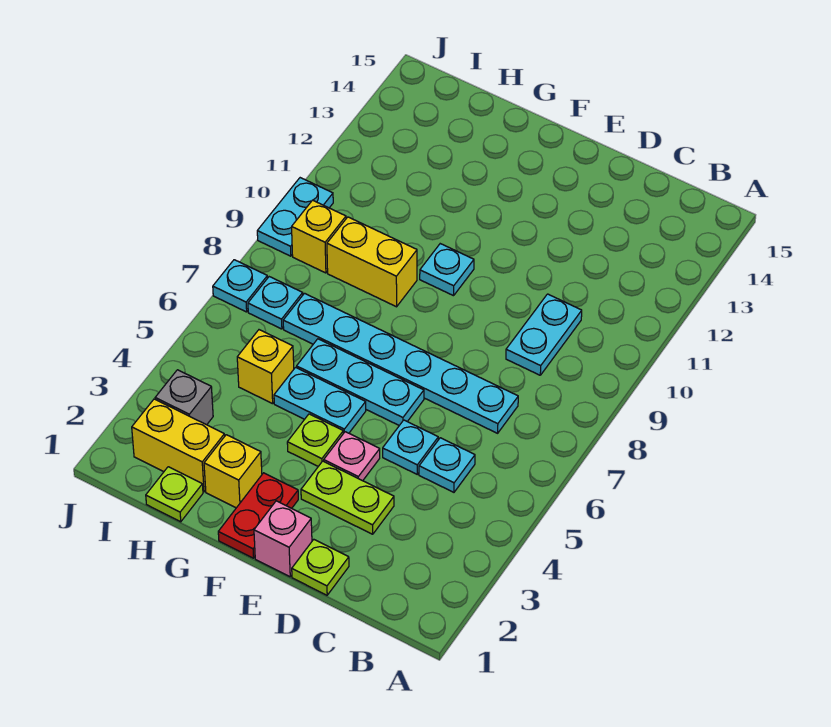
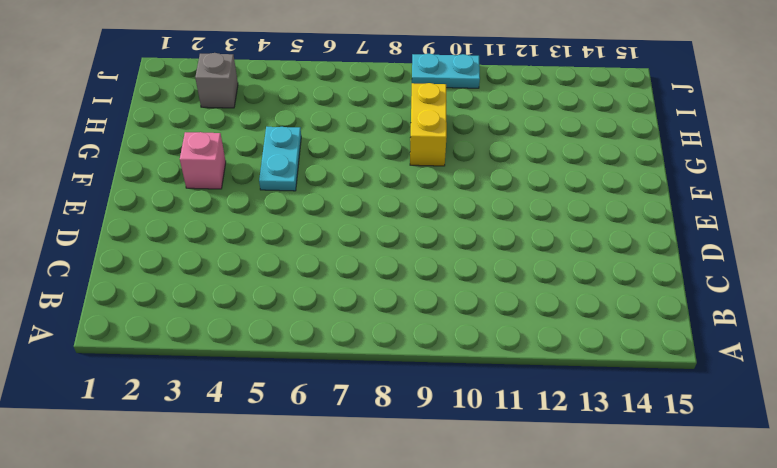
pink brick F3 level 1 -> pink brick E1 level 1
none -> cyan plate C5 level 1
none -> cyan plate C7:H7 level 1
none -> cyan plate C9:C10 level 1

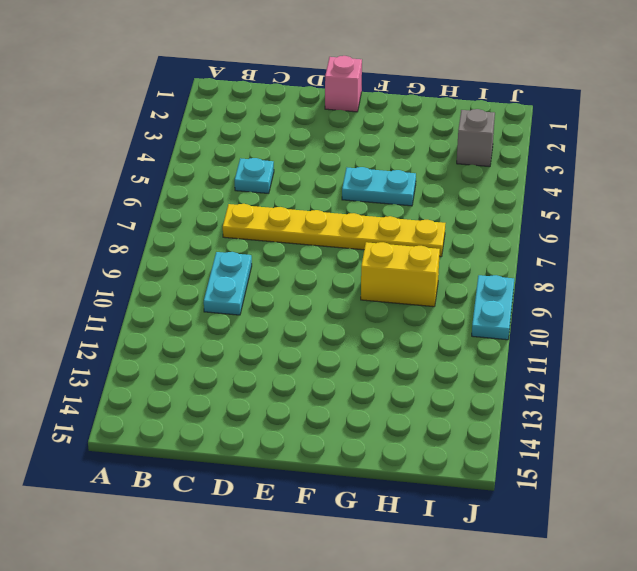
yellow plate C7:H7 level 1 -> cyan plate C7:H7 level 1
none -> lime plate D1 level 1
none -> lime plate D3:E3 level 1
none -> cyan plate D5 level 1

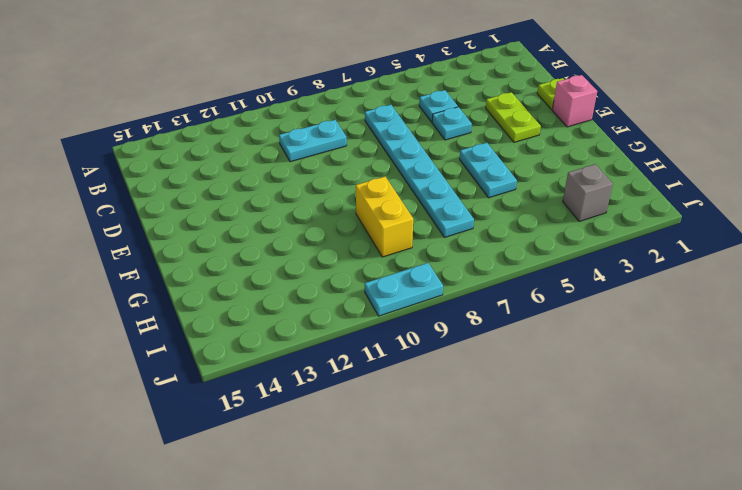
none -> pink plate E4 level 1
none -> cyan plate E6:G6 level 1
none -> red plate F1:F2 level 1

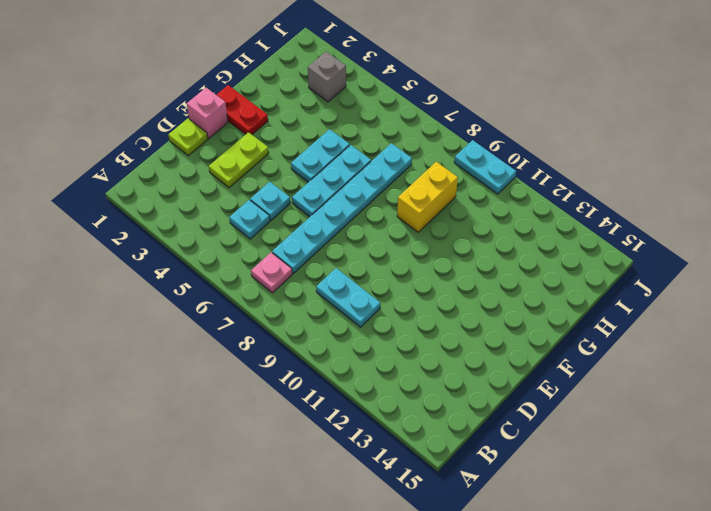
pink plate B7 level 1 -> pink plate E4 level 1
none -> lime plate F4 level 1
none -> cyan plate F10 level 1
none -> yellow brick G2 level 1

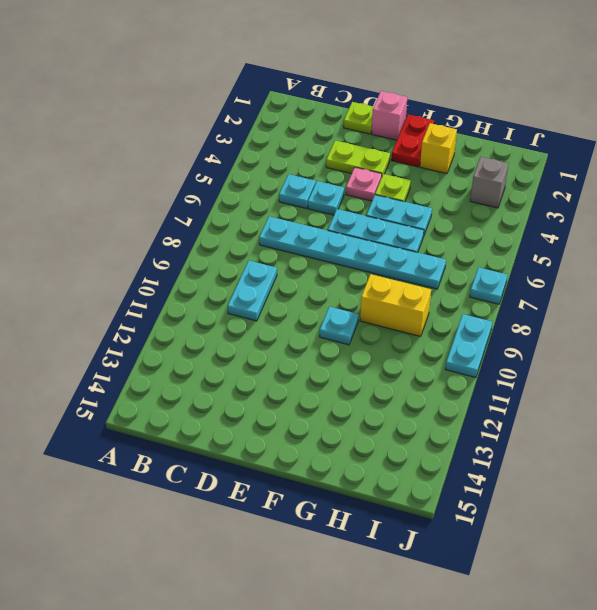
none -> lime plate H1 level 1
none -> yellow brick H2:I2 level 1
none -> yellow brick H5 level 1

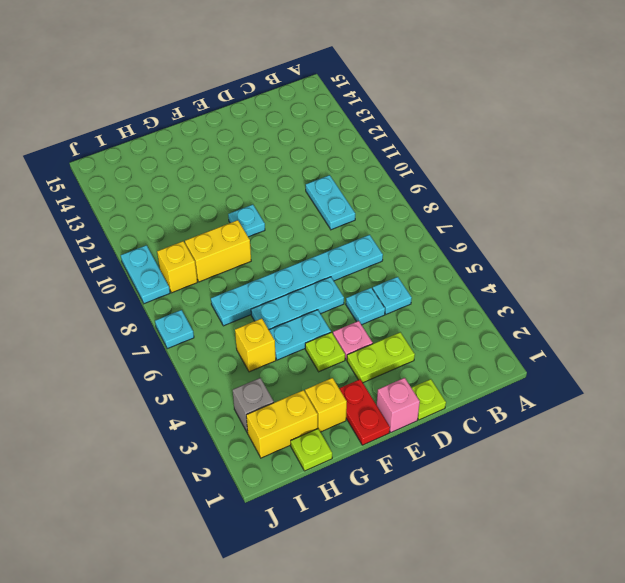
none -> cyan plate I7 level 1

